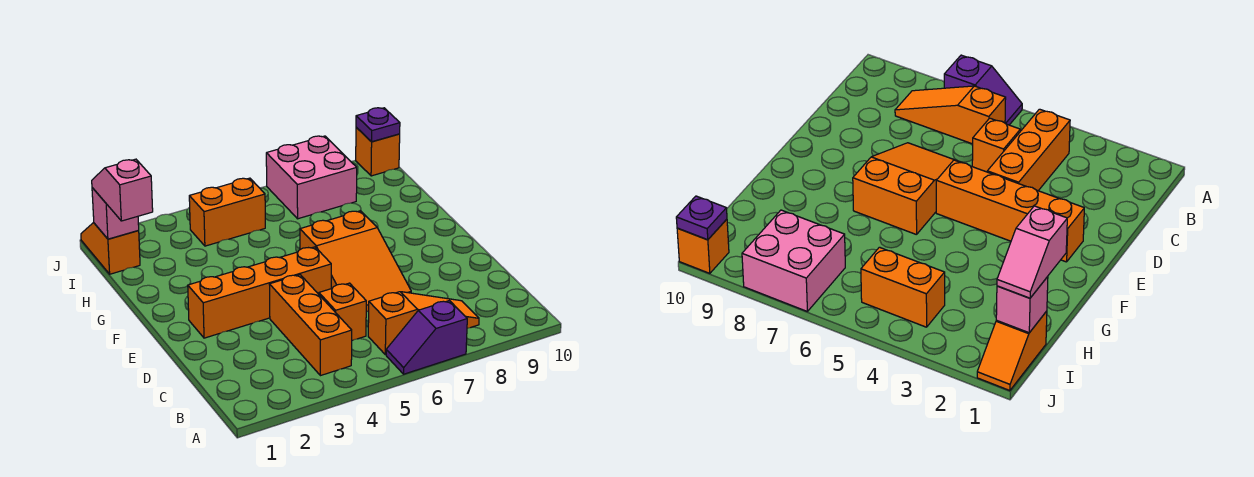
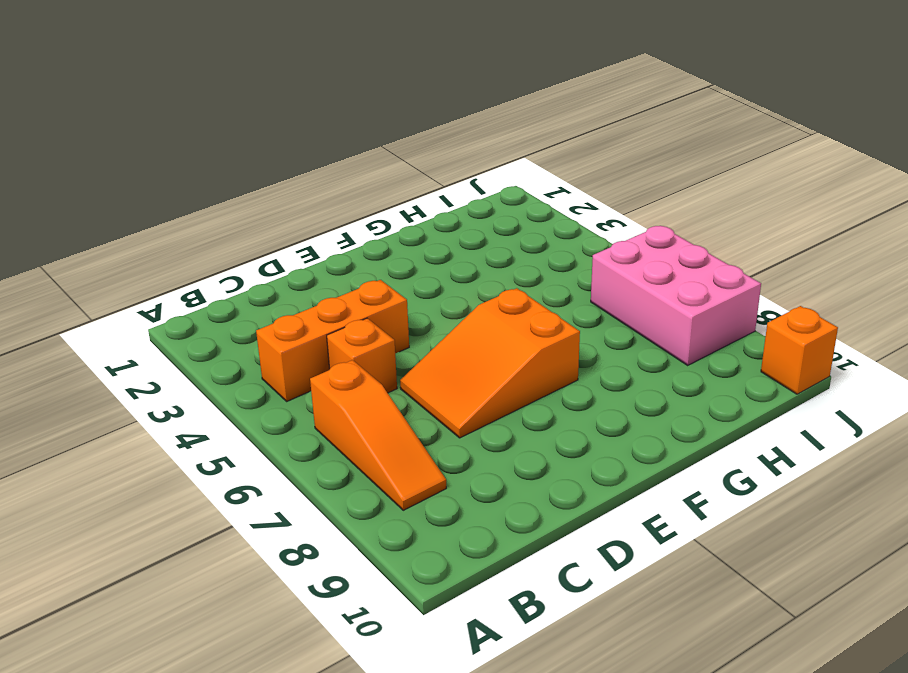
pink brick I6:J8 level 1 -> pink brick I7:J8 level 1
none -> purple slope A6:A7 level 1 top 7
none -> orange brick E2:E5 level 1
none -> orange slope I1:J1 level 1 top I

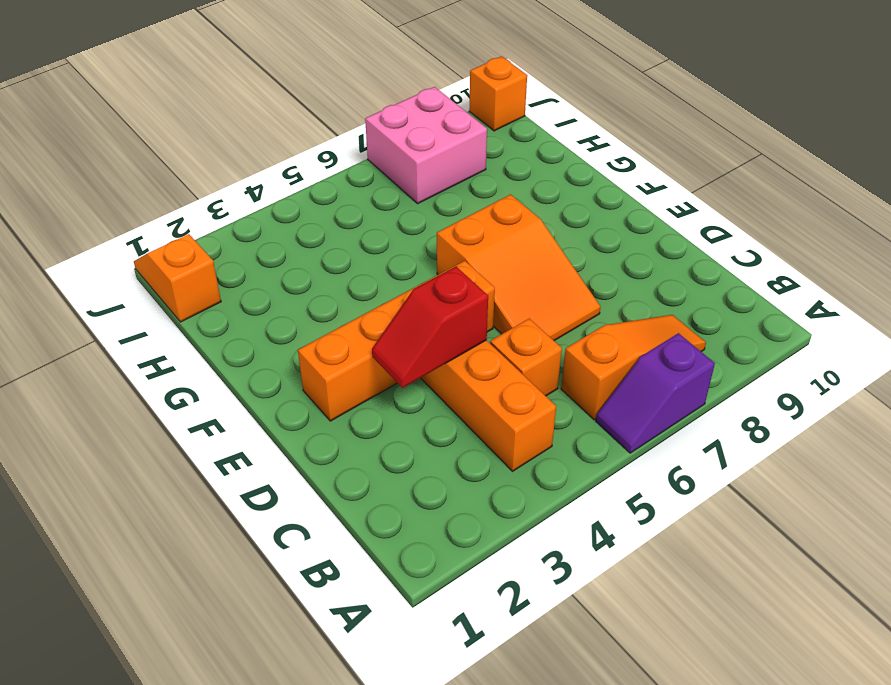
red slope D3:D4 level 2 top 4 -> none
none -> orange brick I4:I5 level 1
none -> pink brick I1 level 2
none -> purple plate J10 level 2

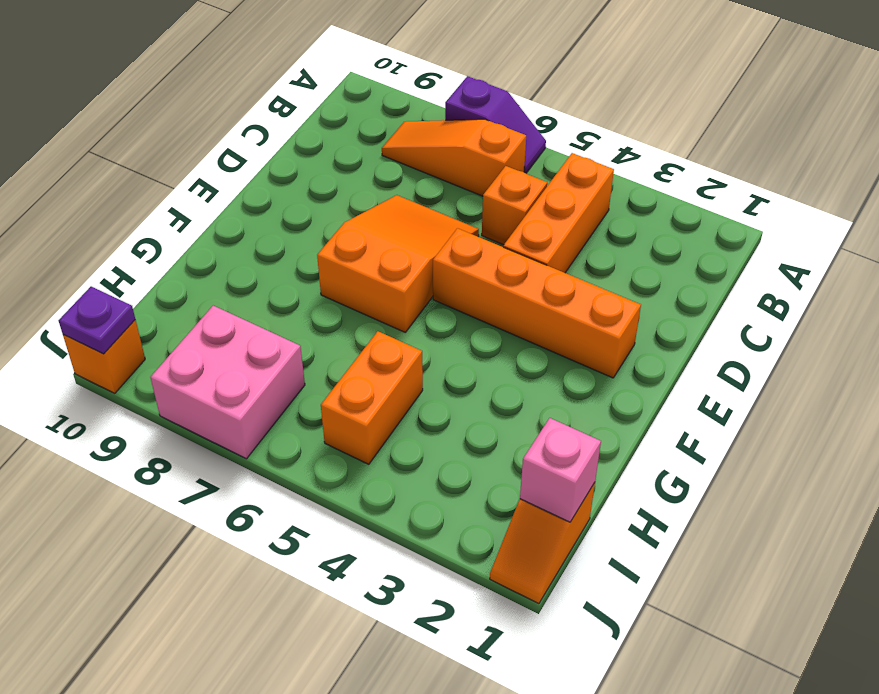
orange brick H5:I5 level 1 -> orange brick I4:I5 level 1
none -> pink slope H1:I1 level 3 top H

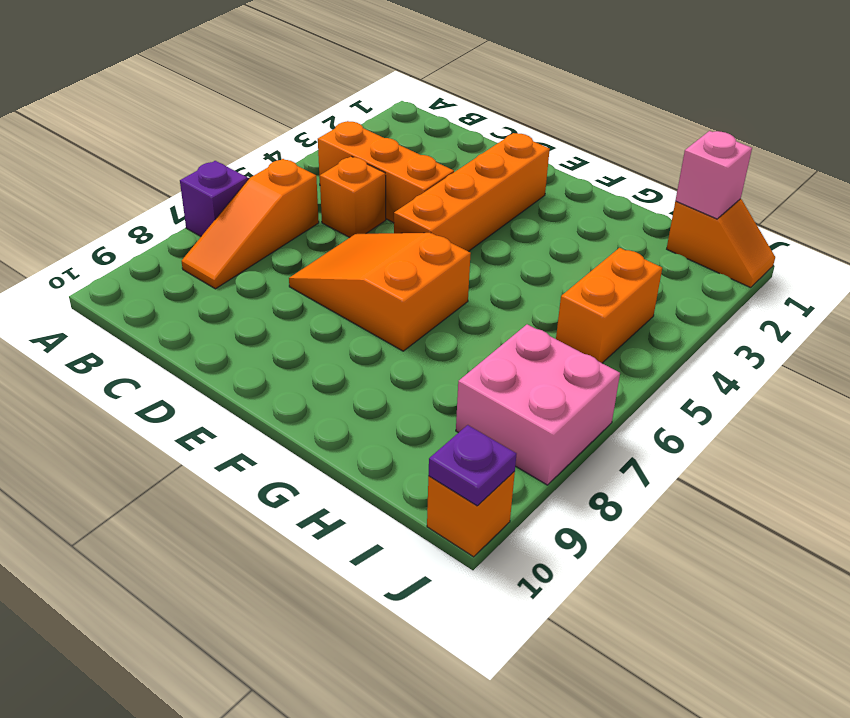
none -> pink slope H1:I1 level 3 top H

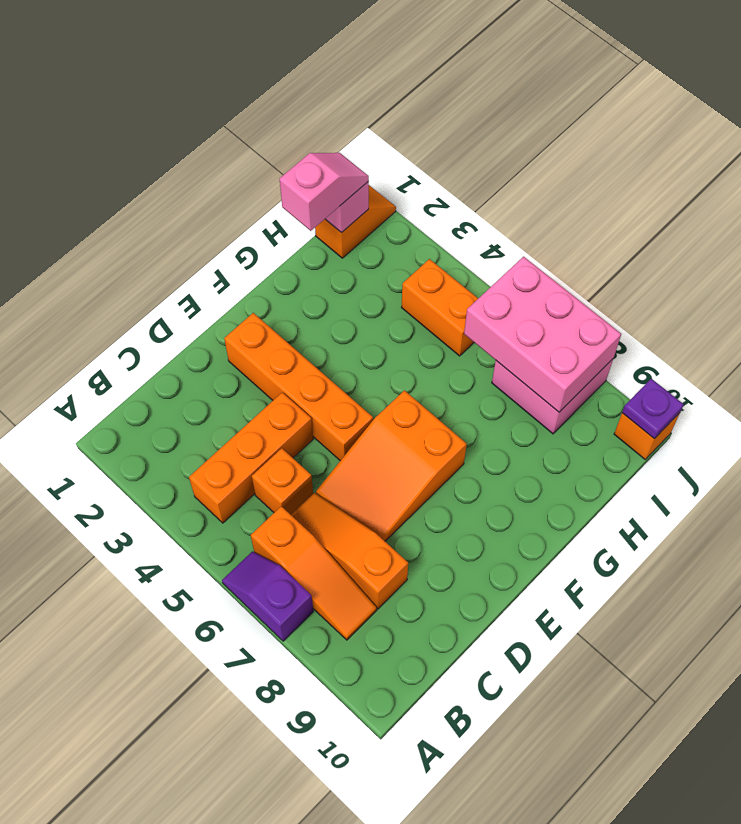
orange slope C6:C8 level 1 top 8 -> none
pink brick I6:J8 level 2 -> none

